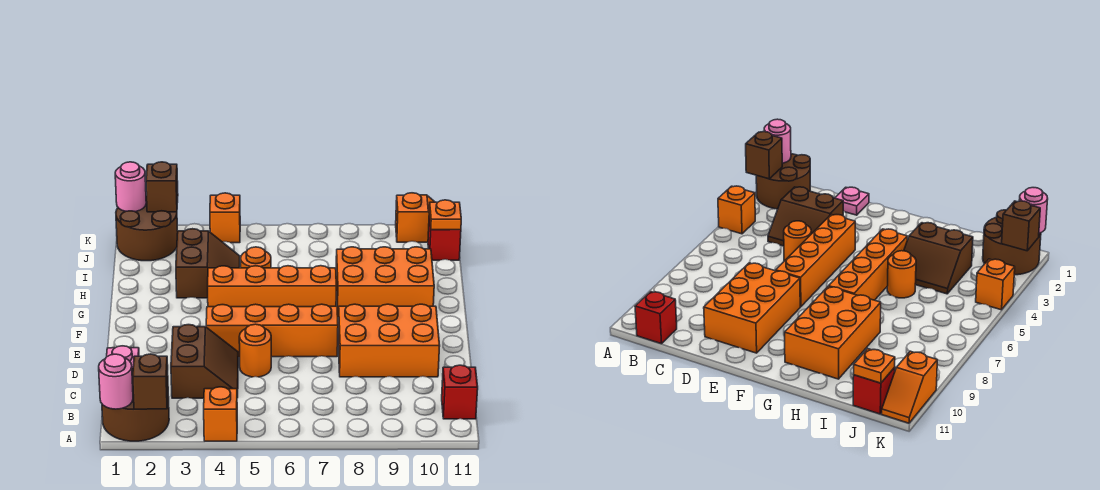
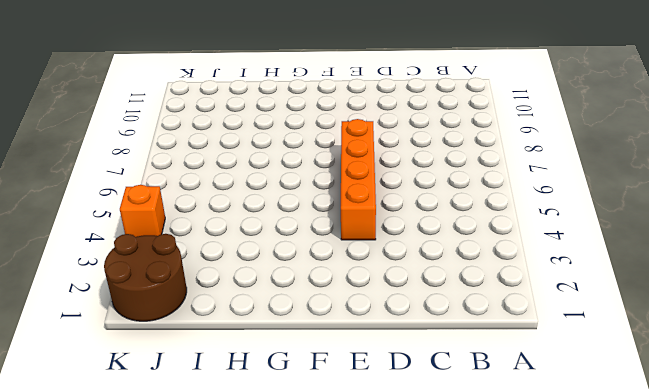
none -> brown round brick A1:B2 level 1
none -> orange brick A4 level 1
none -> red brick B11 level 1

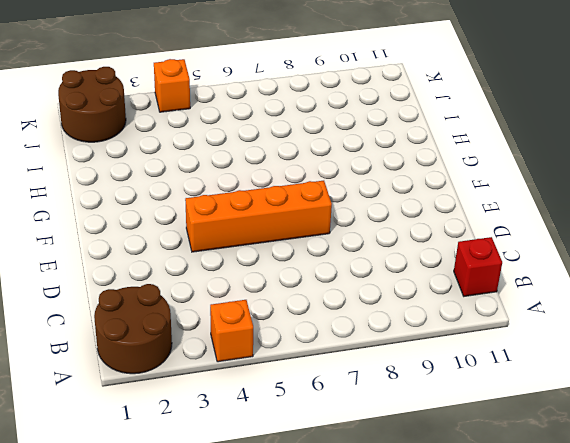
none -> brown slope C3:D4 level 1 top 3
none -> pink plate D1 level 1
none -> orange round brick D5 level 1

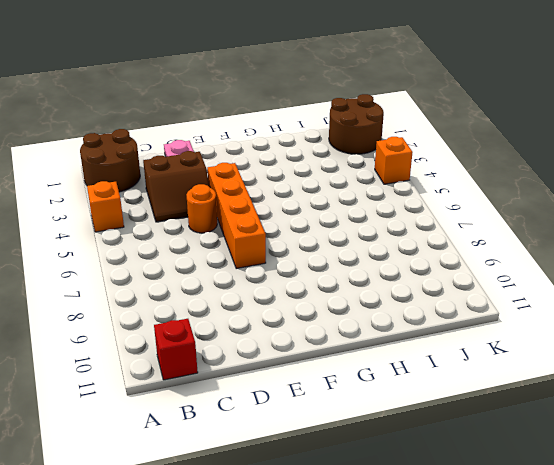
none -> orange brick D8:E10 level 1
none -> orange brick G4:G7 level 1
none -> orange brick G8:H10 level 1

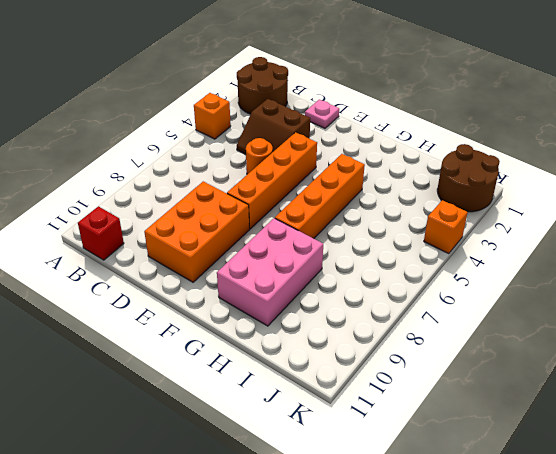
pink brick G8:H10 level 1 -> orange brick G8:H10 level 1
none -> brown slope H3:I4 level 1 top 3
none -> orange round brick H5 level 1
none -> red brick J11 level 1

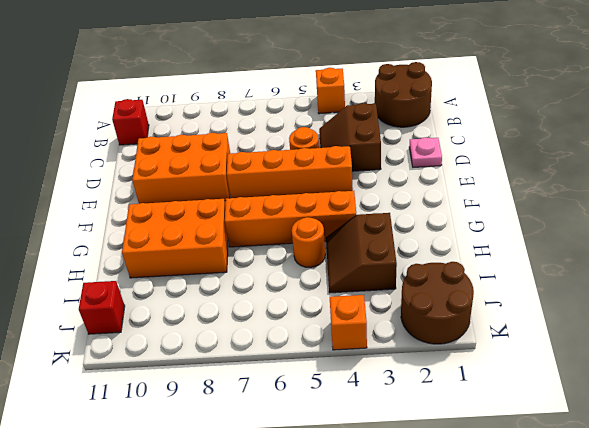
none -> orange slope K10:K11 level 1 top 10
none -> pink round brick A1 level 2
none -> brown brick A2 level 2

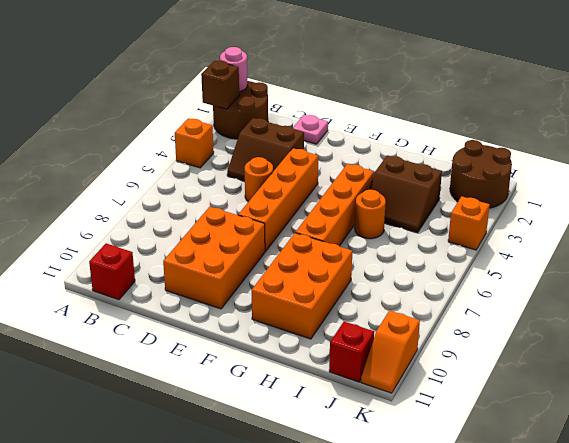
none -> orange plate J11 level 2
none -> pink round brick K1 level 2
none -> brown brick K2 level 2

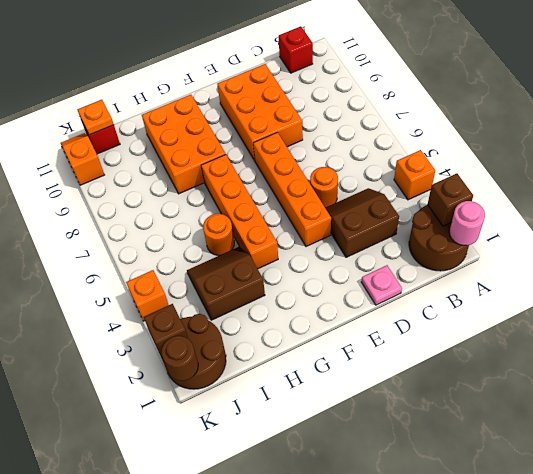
brown round brick K1 level 2 -> pink round brick K1 level 2

